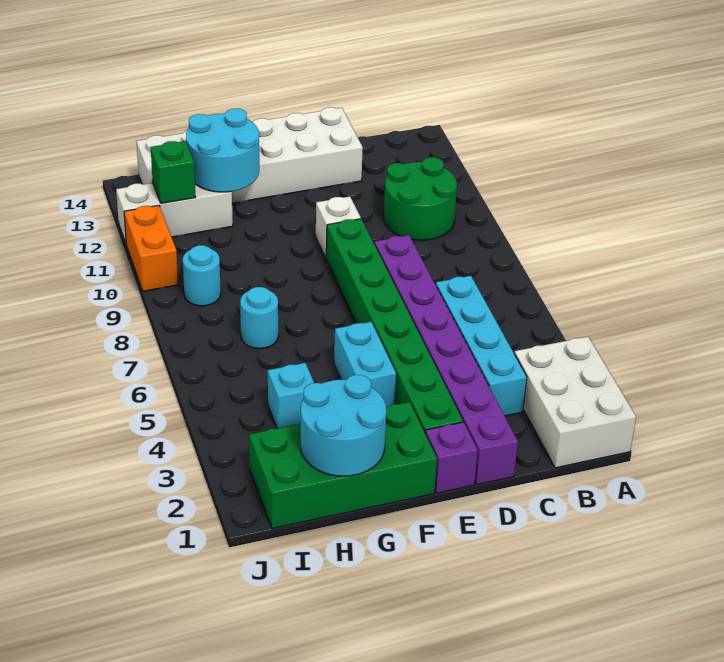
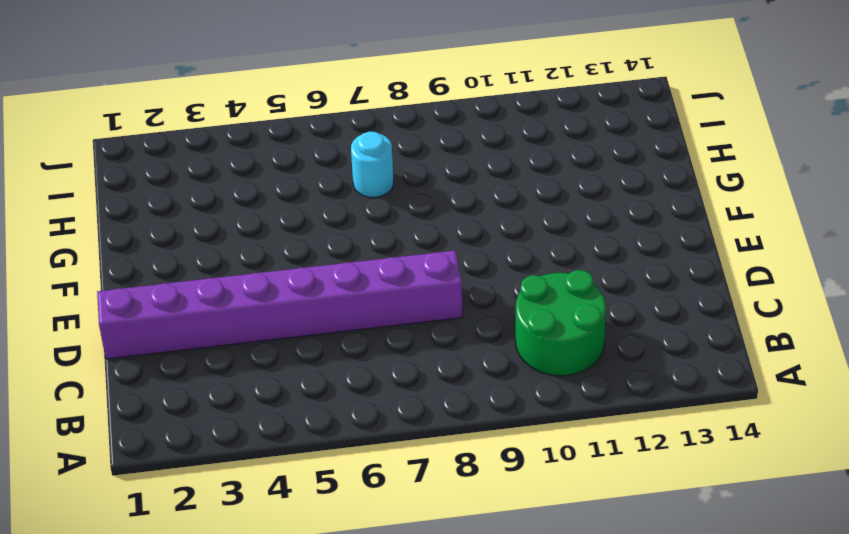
none -> white brick A1:B3 level 1
none -> cyan brick C3:C6 level 1
none -> white brick D13:I14 level 1

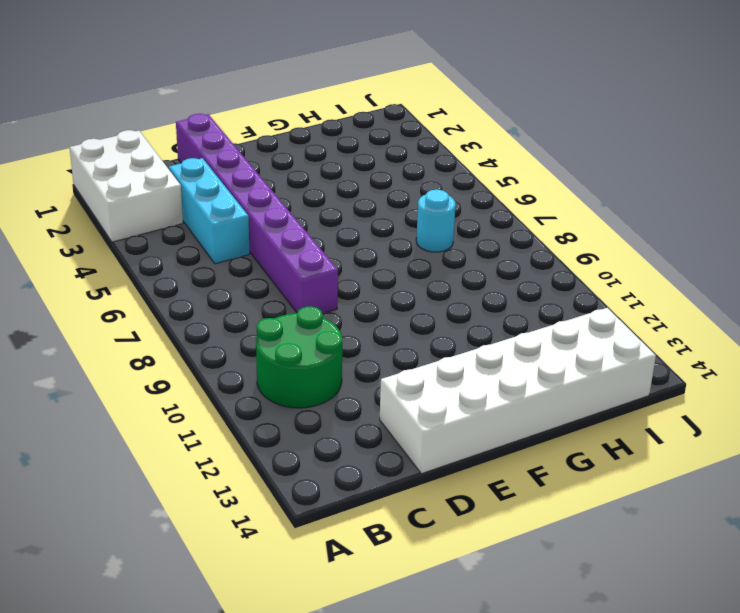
cyan brick C3:C5 level 1 -> cyan brick C3:C6 level 1
none -> purple brick E1 level 1
none -> green brick E2:E9 level 1
none -> white brick E10 level 1

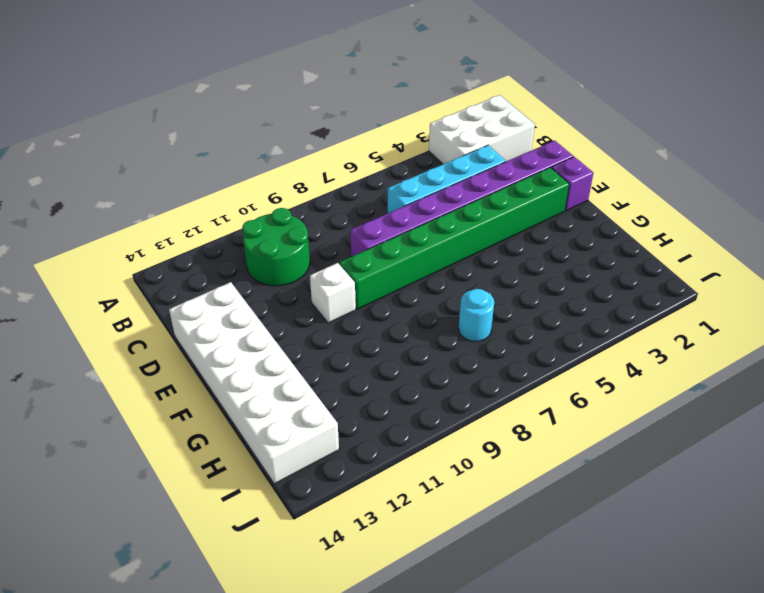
none -> green brick F1:I2 level 1
none -> cyan brick F4:F5 level 1
none -> cyan brick H4 level 1

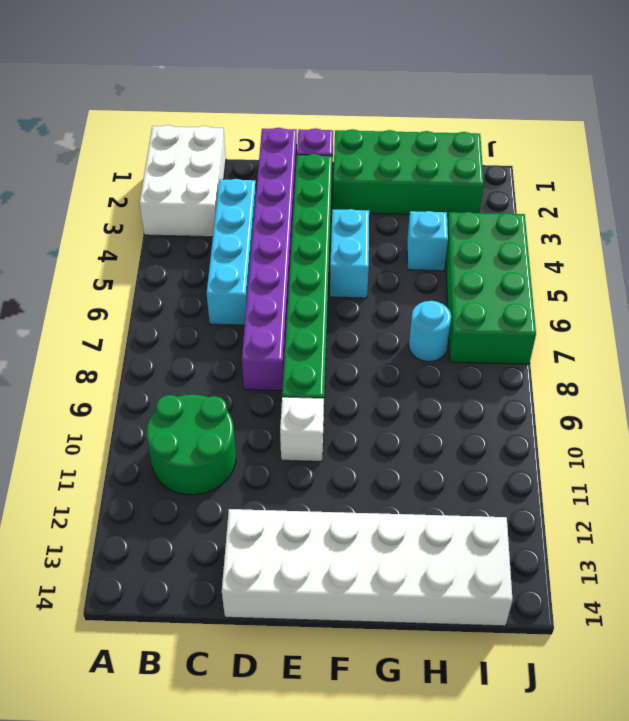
green brick I4:J7 level 1 -> none
none -> white brick H12:J12 level 1
none -> cyan round brick I9 level 1
none -> orange brick J10:J11 level 1

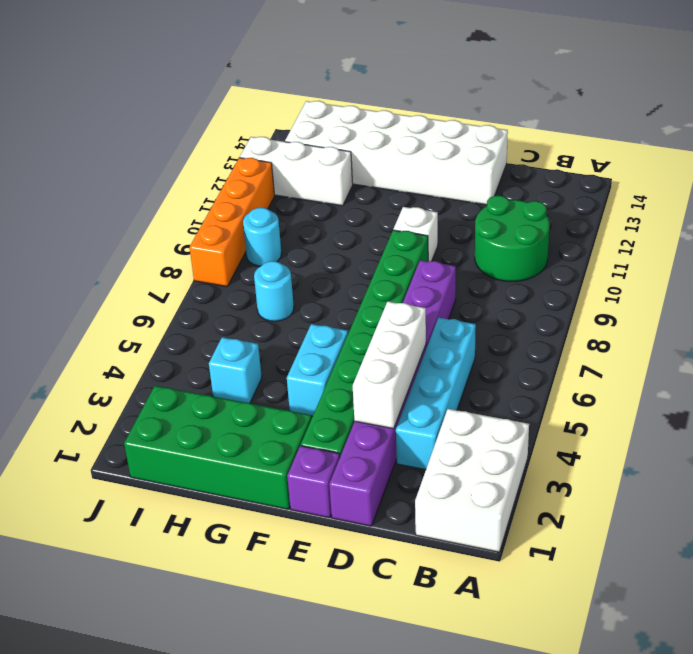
white brick D3:D5 level 2 -> none
orange brick J8:J11 level 1 -> orange brick J10:J11 level 1
none -> cyan round brick G1:H2 level 2
none -> cyan round brick G12:H13 level 2
none -> green brick I12 level 2

